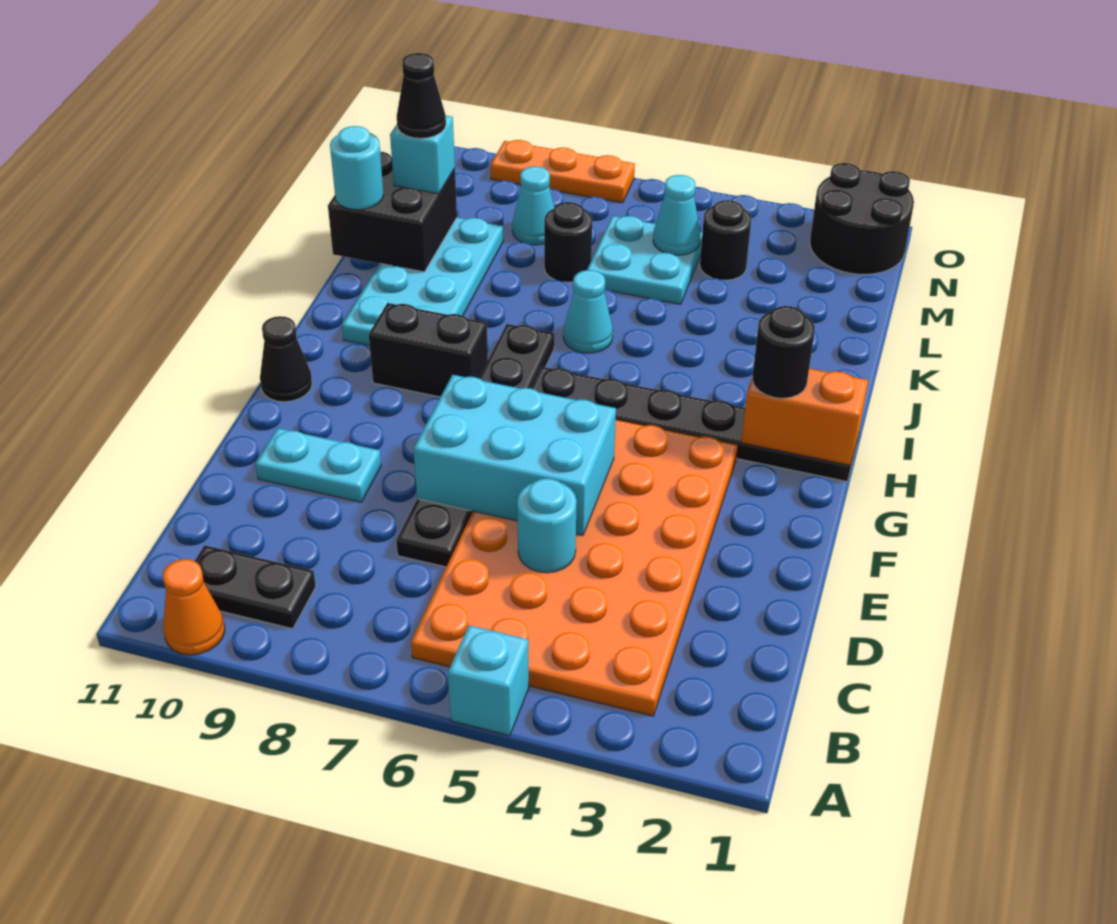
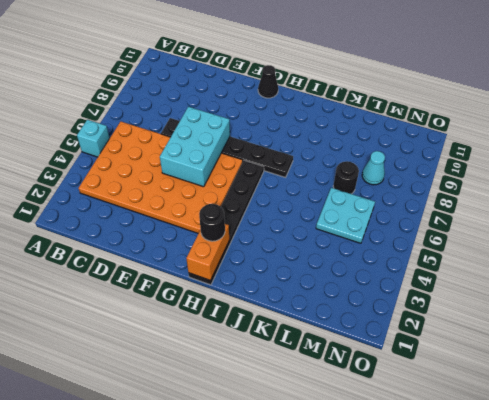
none -> orange cone A10 level 1
none -> black plate B9:B10 level 1
none -> cyan plate E9:E10 level 1

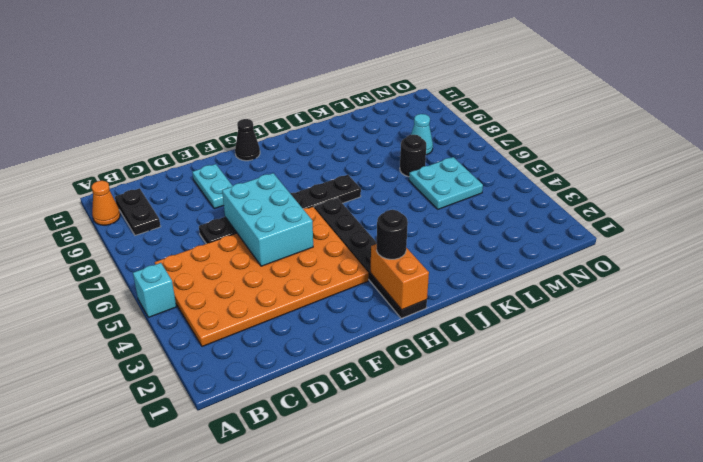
none -> black brick H8:H9 level 1
none -> cyan plate I9:L10 level 1
none -> cyan cone J6 level 1

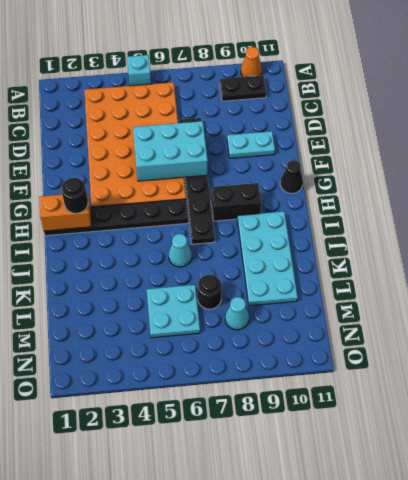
none -> black round brick M4 level 1
none -> black round brick N1:O2 level 1
none -> orange plate O7:O9 level 1

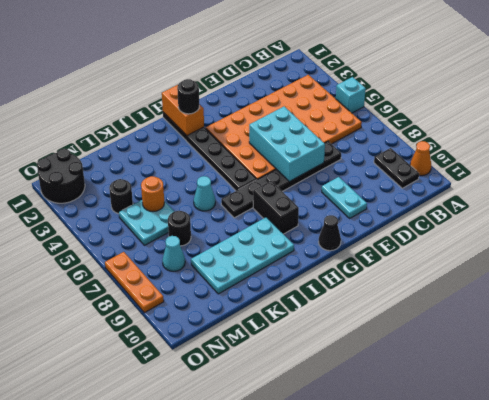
orange round brick L5 level 2 -> none
none -> cyan round brick D5 level 2
none -> black brick K10:L11 level 2
none -> cyan cone M5 level 2

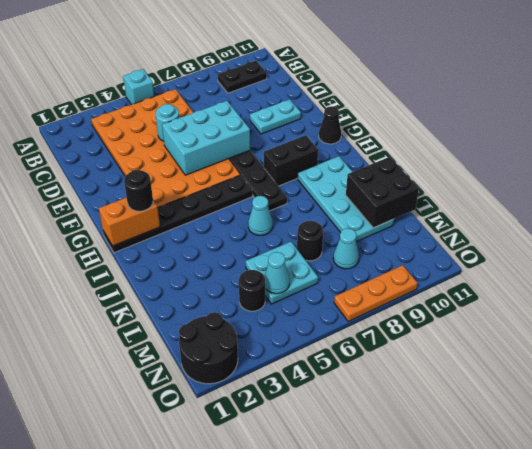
none -> orange cone A10 level 1
none -> cyan round brick K11 level 3
none -> cyan brick L10 level 3

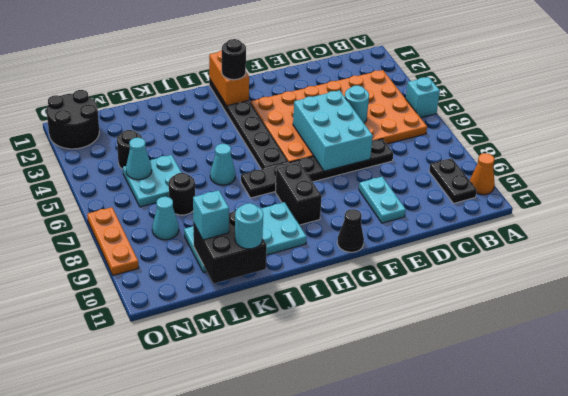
none -> black cone L10 level 4

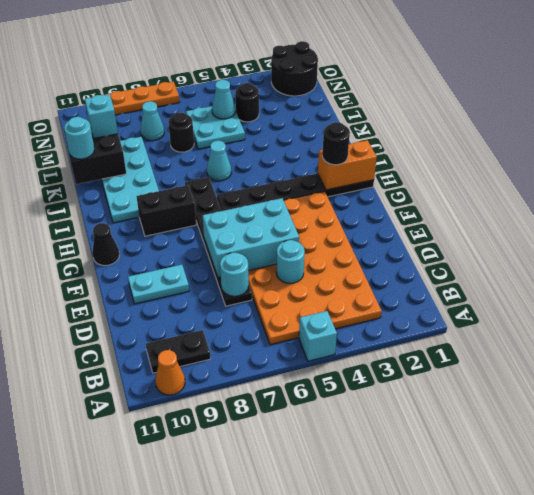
cyan round brick D7 level 2 -> none
none -> black cone L10 level 4

